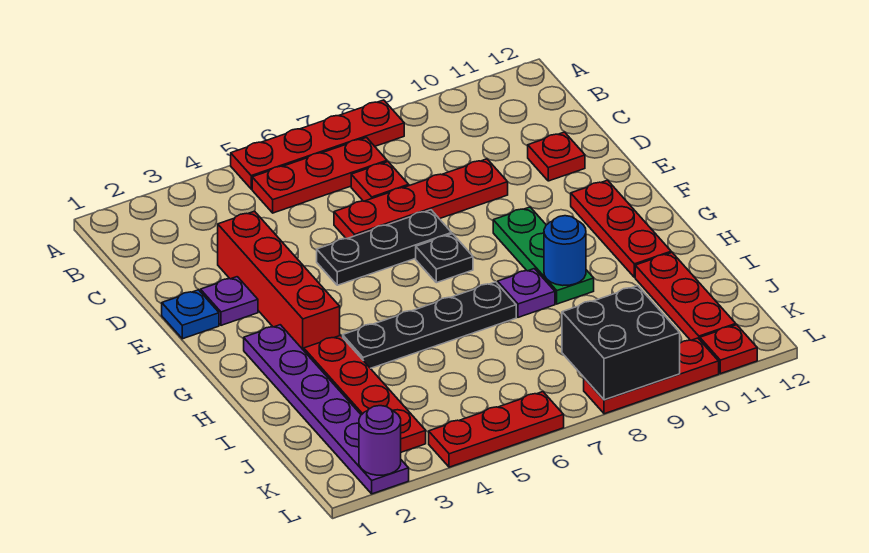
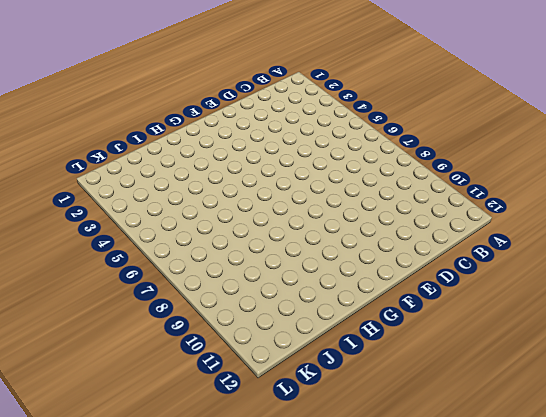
none -> red plate A5:A8 level 1
none -> red plate B5:B7 level 1
none -> red plate C7 level 1

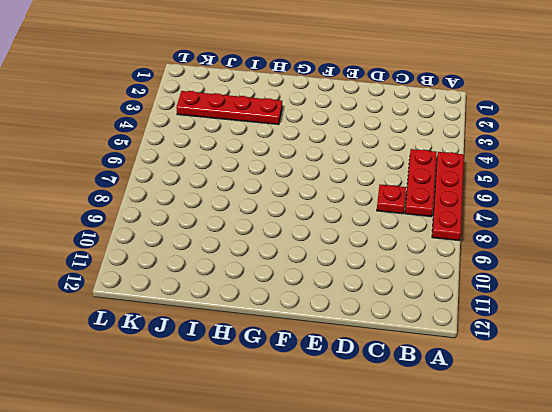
none -> red brick D3:G3 level 1
none -> red plate D6:D9 level 1
none -> red plate D11 level 1

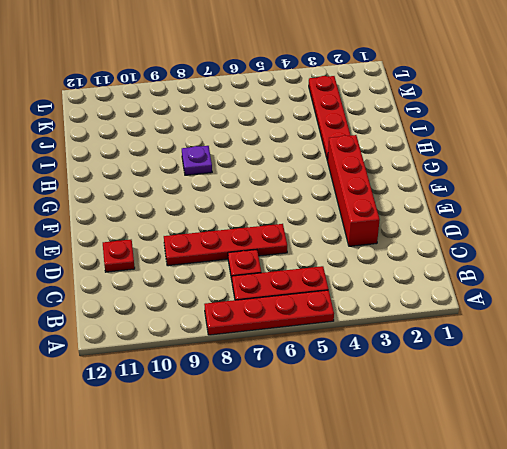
none -> blue plate E1 level 1
none -> purple plate E2 level 1
none -> black plate E5:E7 level 1

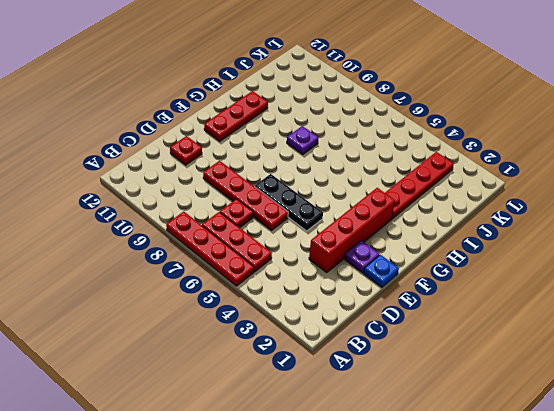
none -> black plate F7 level 1
none -> green plate F9:H9 level 1
none -> purple plate G2:L2 level 1

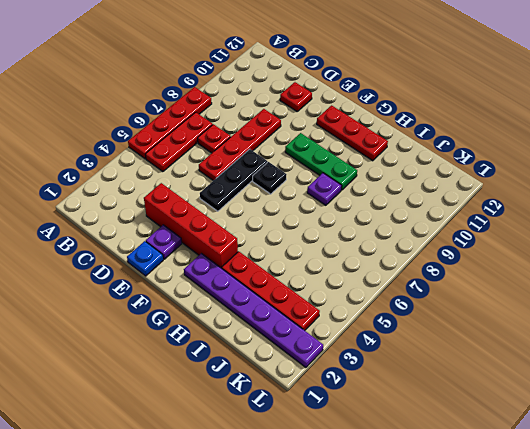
none -> black plate H4:H7 level 1
none -> red plate I11:K11 level 1
none -> red plate L4:L6 level 1

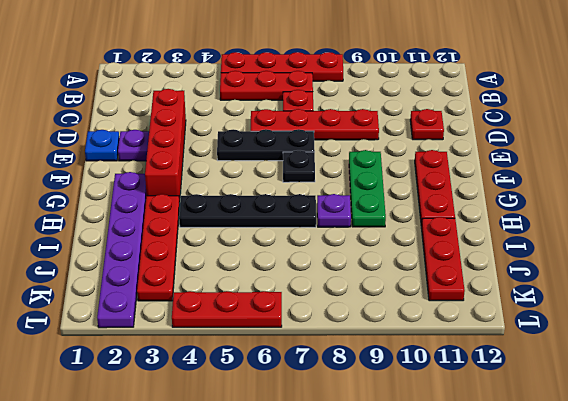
none -> red plate L8:L10 level 1
none -> red plate L11 level 1
none -> blue round brick H9 level 2

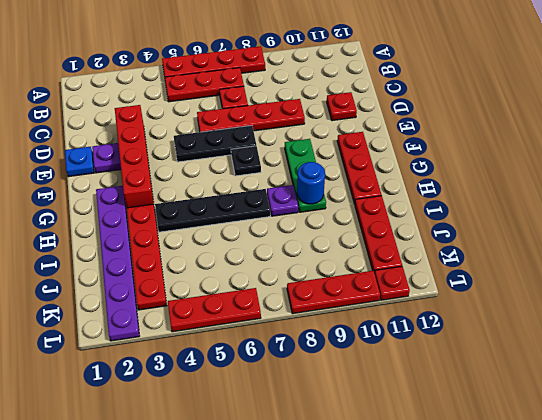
none -> black brick K8:L9 level 2
none -> purple round brick L2 level 2

